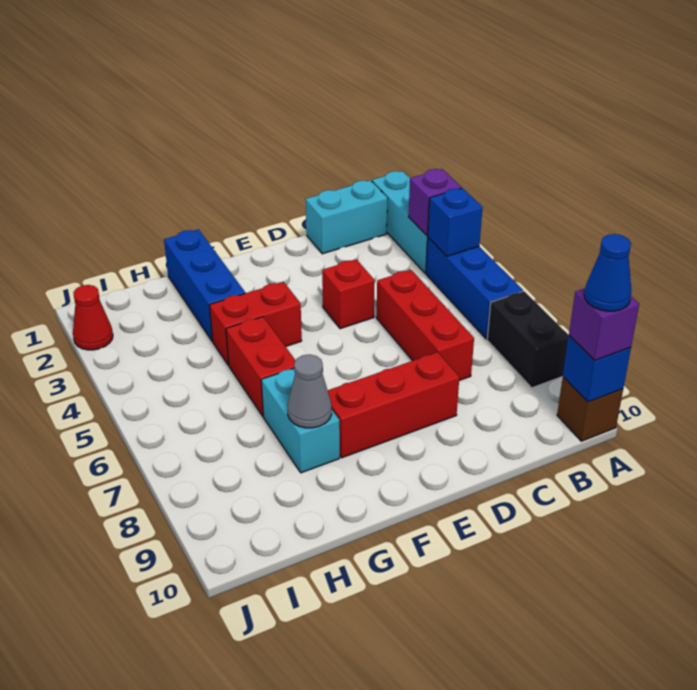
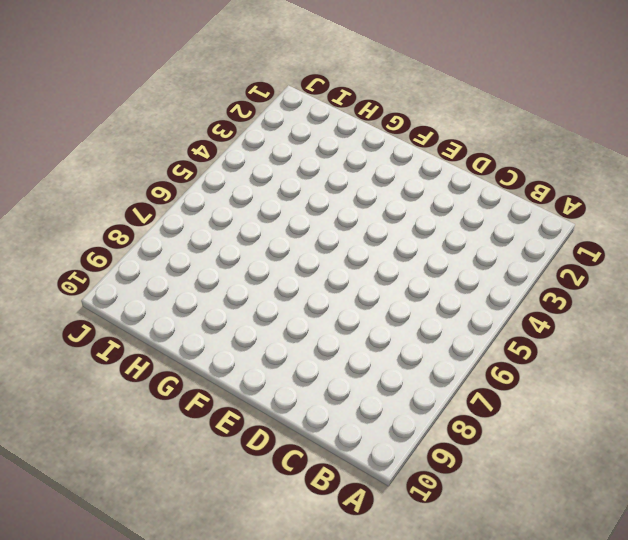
none -> cyan brick A1:A3 level 1
none -> blue brick A4:A6 level 1
none -> black brick A7:A8 level 1

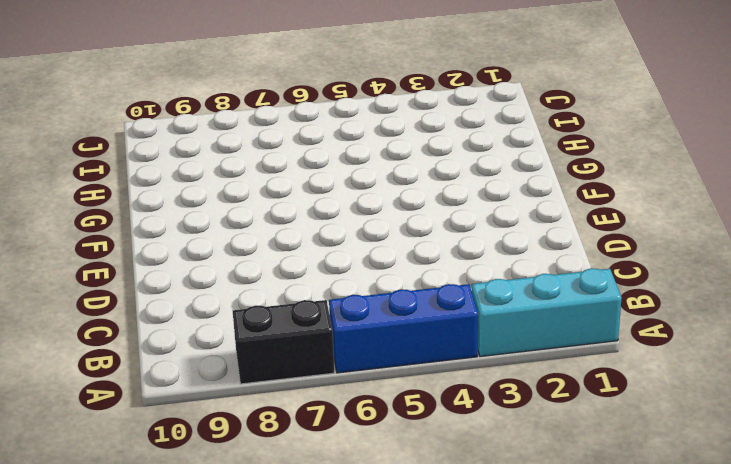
none -> brown brick A10 level 1
none -> cyan brick B1:C1 level 1
none -> red brick C5:C7 level 1

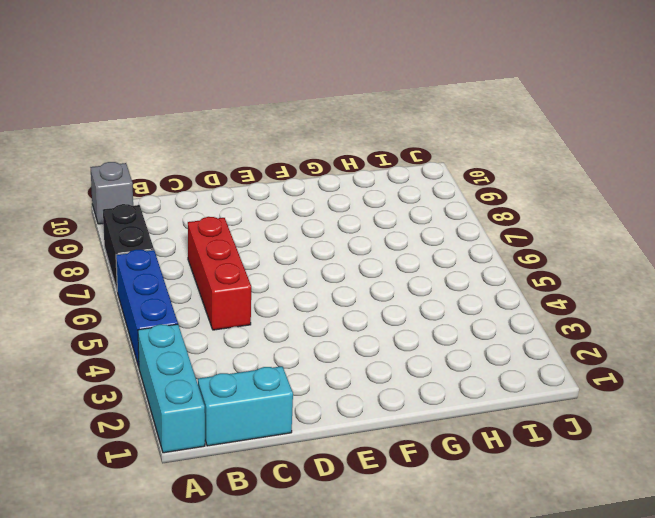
grey brick A10 level 1 -> brown brick A10 level 1
none -> red brick D4 level 1
none -> red brick D8:F8 level 1
none -> red brick F4:G4 level 1

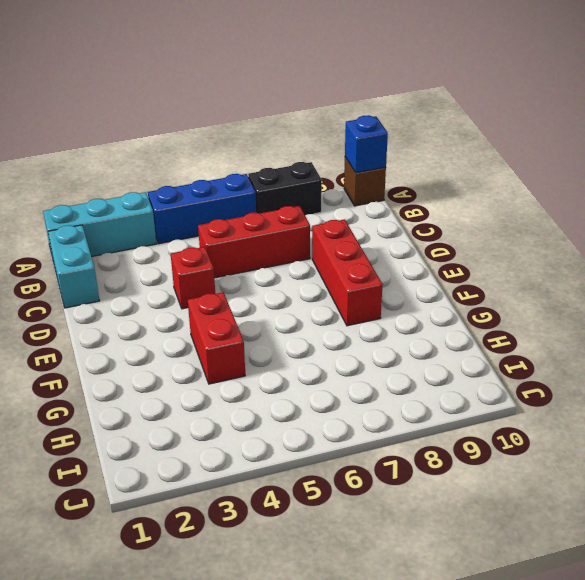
none -> blue brick G1:G3 level 1
none -> red brick G5:G6 level 1
none -> cyan brick G7:G8 level 1

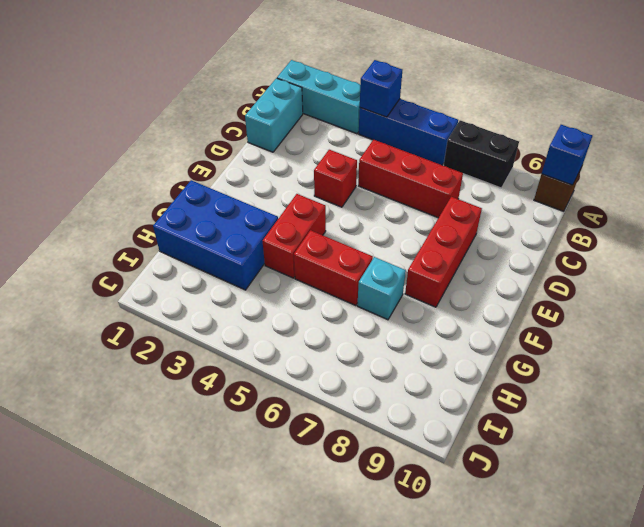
blue brick G1:H3 level 1 -> blue brick G1:G3 level 1
cyan brick G7 level 1 -> cyan brick G7:G8 level 1
none -> red cone J2 level 1
none -> purple brick A3 level 2
none -> grey cone G8 level 2

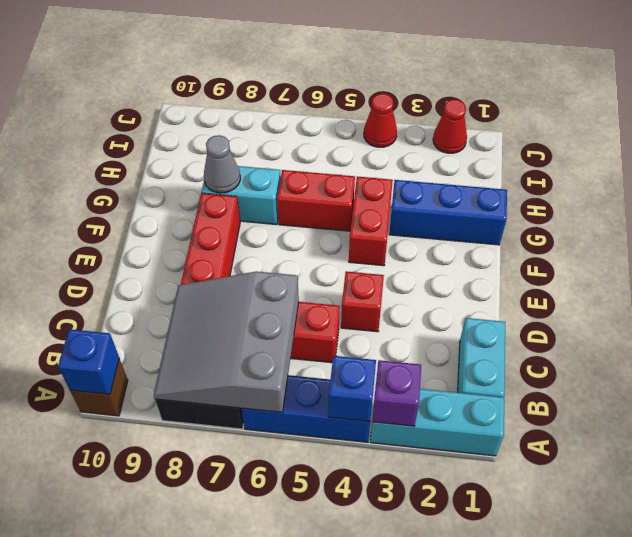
grey slope A6:C8 level 2 top 6 -> none
red cone J4 level 1 -> none
none -> purple brick A10 level 3
none -> blue cone A10 level 4

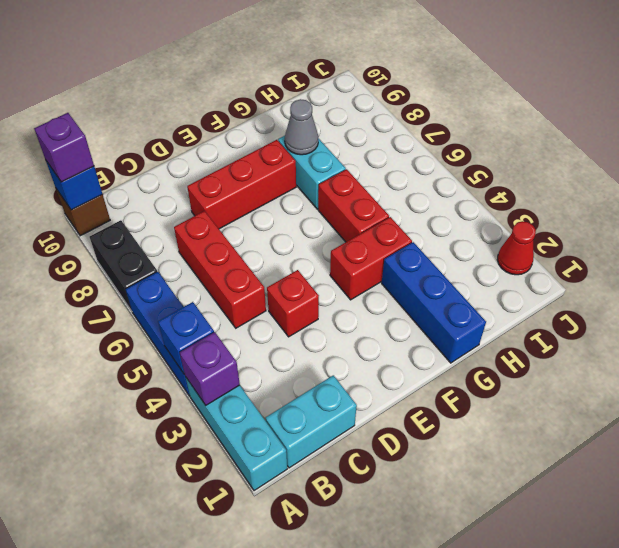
none -> blue cone A10 level 4

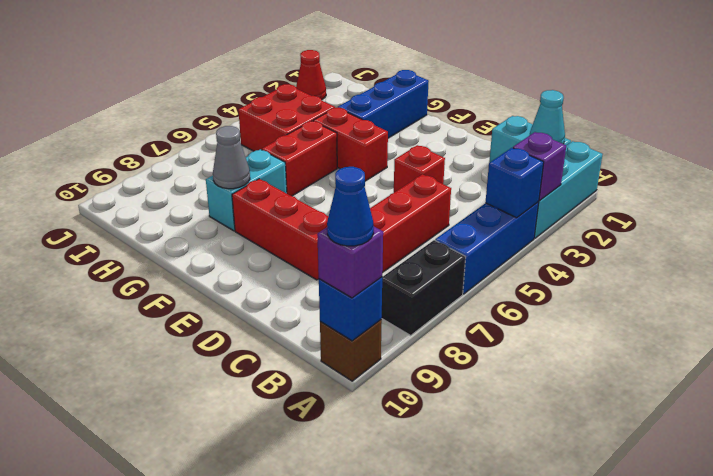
cyan cone B1 level 2 -> none
red brick H4:I5 level 1 -> none

